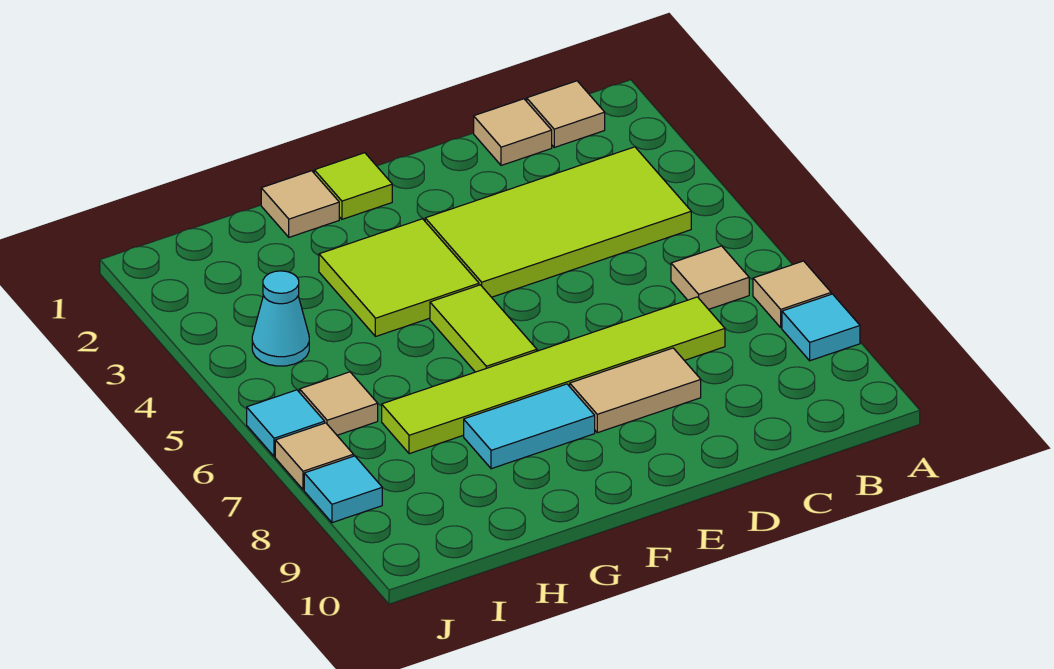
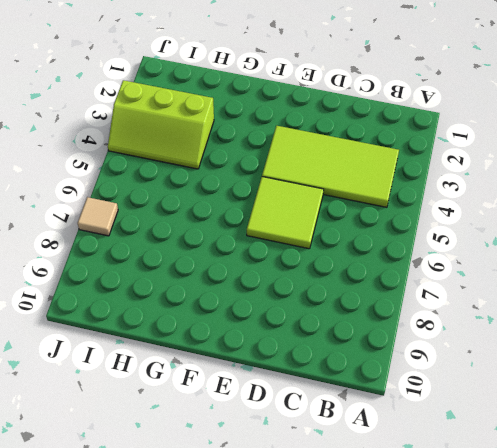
lime tile D5:E6 level 1 -> lime tile F3:G4 level 1
lime slope H3:J4 level 1 top 3 -> cyan cone I4 level 1
none -> tan tile A7 level 1
none -> cyan tile A8 level 1
none -> tan tile B1 level 1

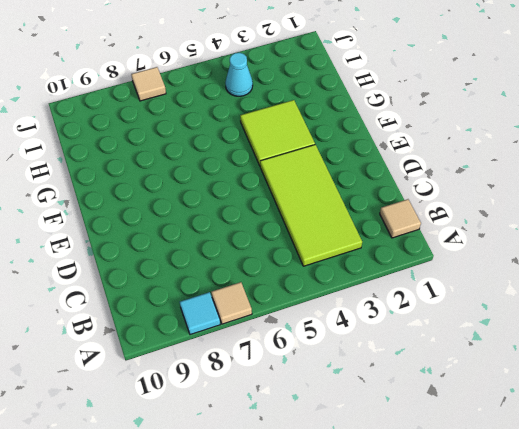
none -> tan tile B6 level 1
none -> tan tile C1 level 1
none -> lime tile C7:H7 level 1

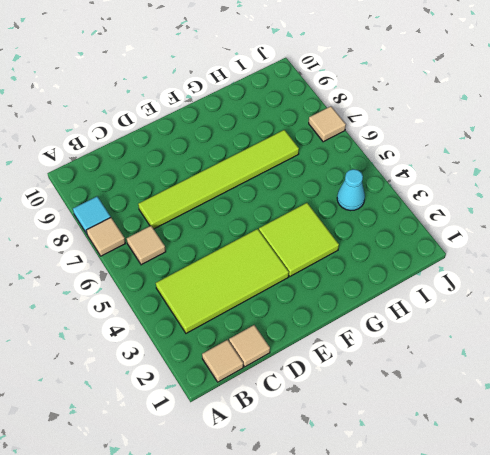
none -> tan tile D8:E8 level 1
none -> lime tile F1 level 1
none -> lime tile F5:F6 level 1

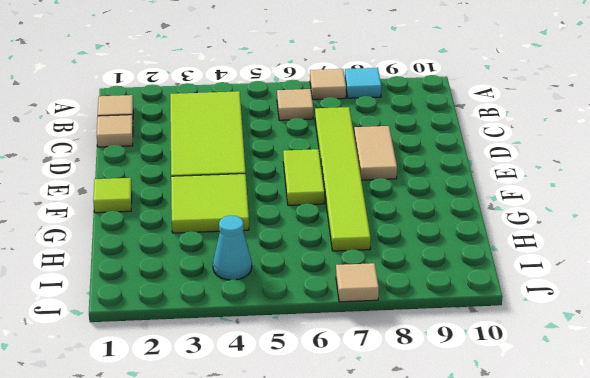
lime tile E6:F6 level 1 -> lime tile F5:F6 level 1
none -> cyan tile F8:G8 level 1
none -> tan tile G1 level 1
none -> tan tile I6 level 1

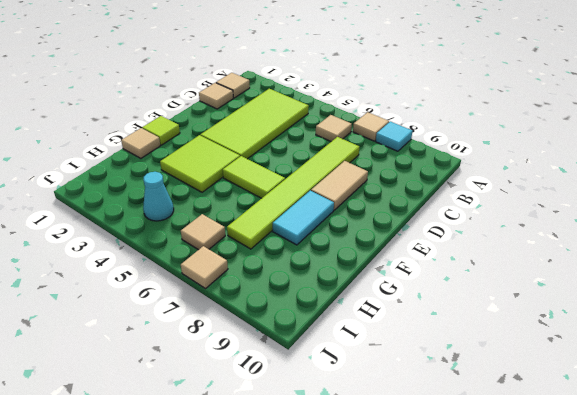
none -> cyan tile J6 level 1
none -> cyan tile J8 level 1

